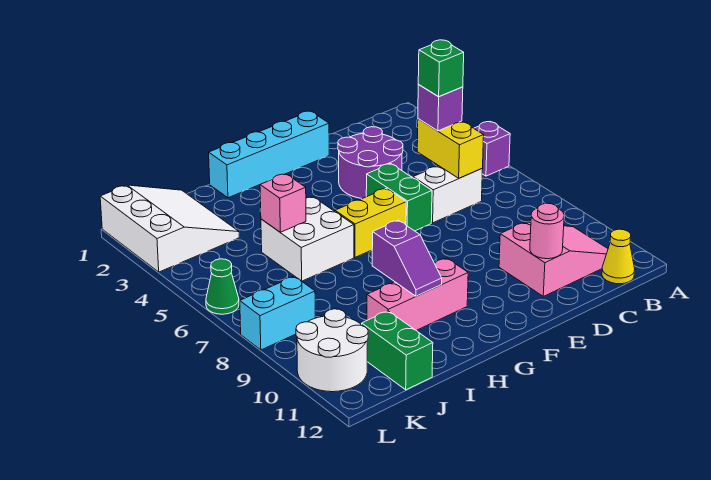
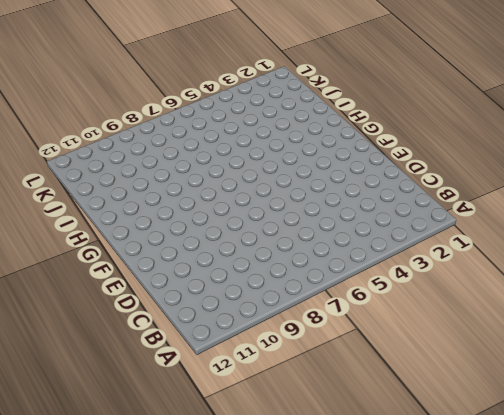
none -> purple brick A5 level 1
none -> pink slope B10:D11 level 1 top D
none -> yellow cone B12 level 1

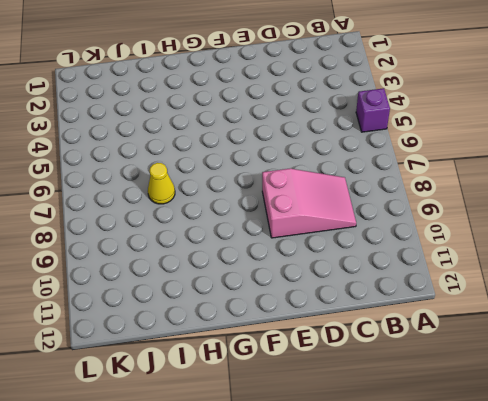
pink slope C8:E9 level 1 top E -> pink slope B10:D11 level 1 top D
yellow cone I7 level 1 -> yellow cone B12 level 1
none -> white brick C6:D6 level 1
none -> purple round brick D3:E4 level 1
none -> cyan brick E1:H1 level 1

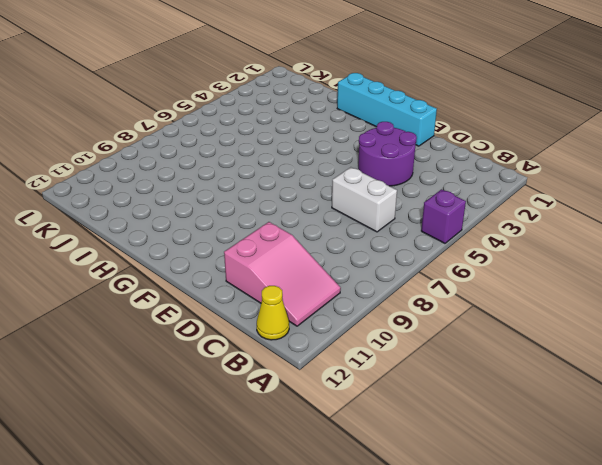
none -> green brick E5:E6 level 1
none -> yellow brick F6:G6 level 1
none -> pink brick G10:I10 level 1

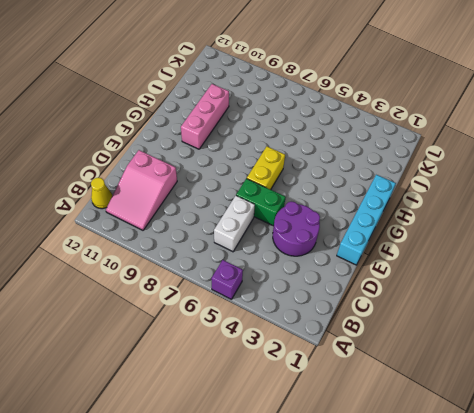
none -> white brick H5:I6 level 1
none -> white slope J1:L3 level 1 top L
none -> green brick J11:J12 level 1

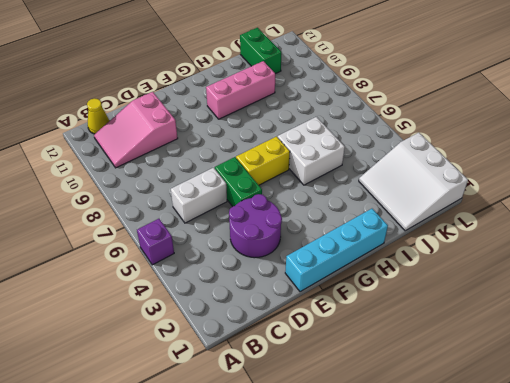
none -> cyan brick K8:L8 level 1
none -> white round brick K10:L11 level 1
none -> green cone L6 level 1

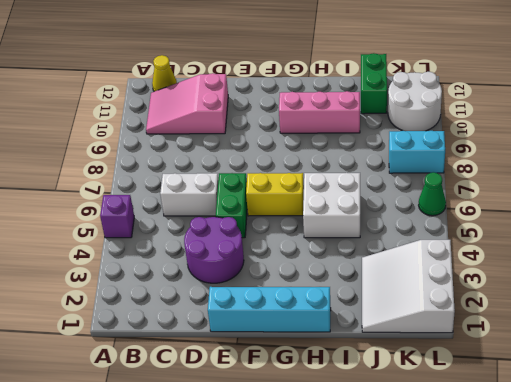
none -> yellow brick C5:C6 level 2
none -> pink round brick D11 level 2
none -> purple slope H9:H10 level 2 top 9

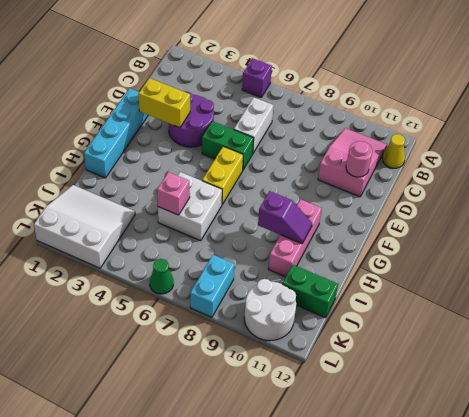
yellow brick E2:E3 level 2 -> yellow brick C5:C6 level 2
none -> purple brick C5 level 3
none -> green brick C5 level 4

